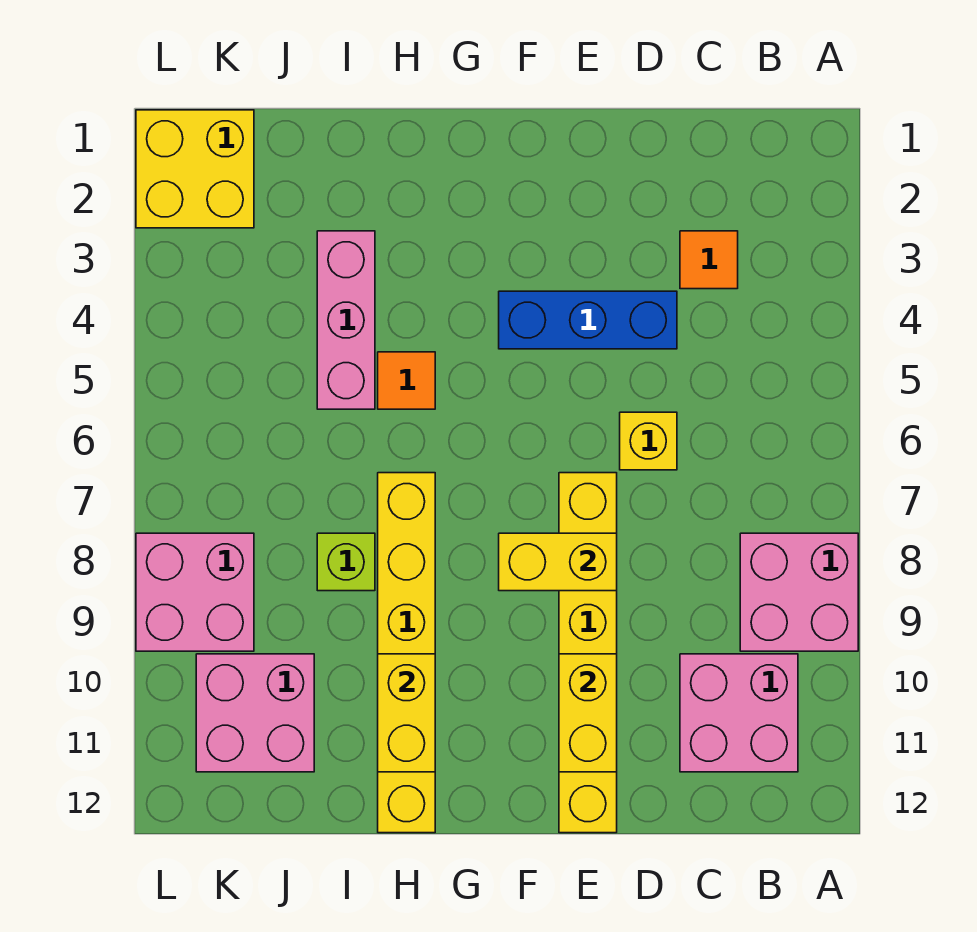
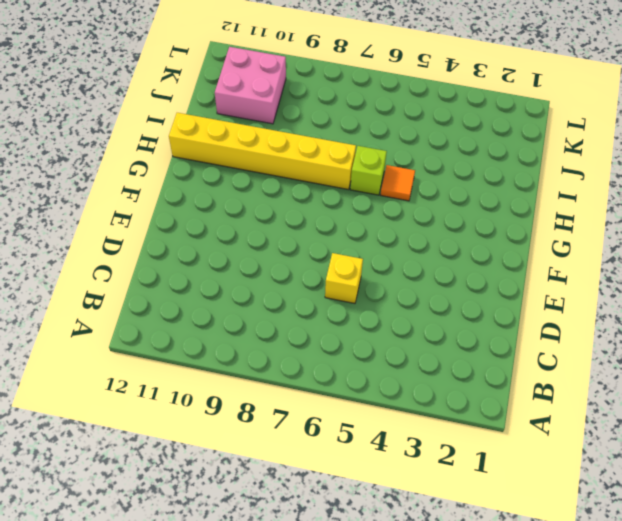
lime brick H6 level 1 -> lime brick I8 level 1
none -> pink brick A8:B9 level 1
none -> pink brick B10:C11 level 1
none -> orange tile C3 level 1

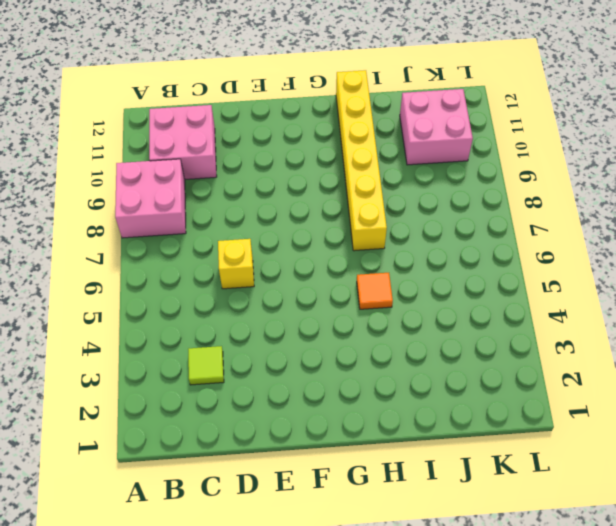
lime tile C3 level 1 -> orange tile C3 level 1
none -> blue brick D4:F4 level 1
none -> yellow brick E7:E12 level 1
none -> pink brick I3:I5 level 1

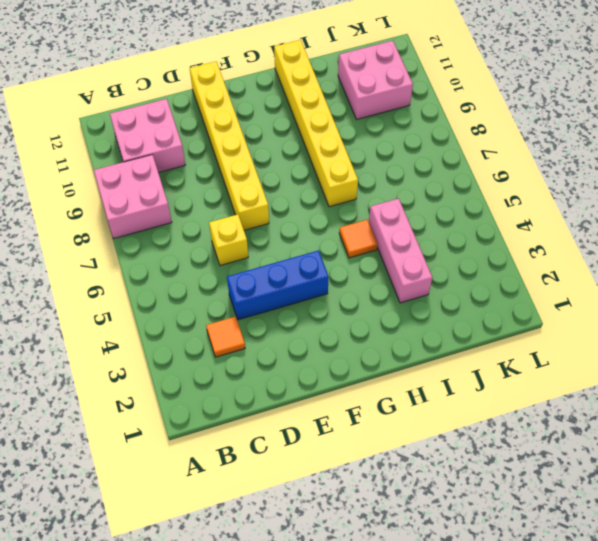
none -> lime brick I8 level 1
none -> yellow brick K1:L2 level 1
none -> pink brick K8:L9 level 1

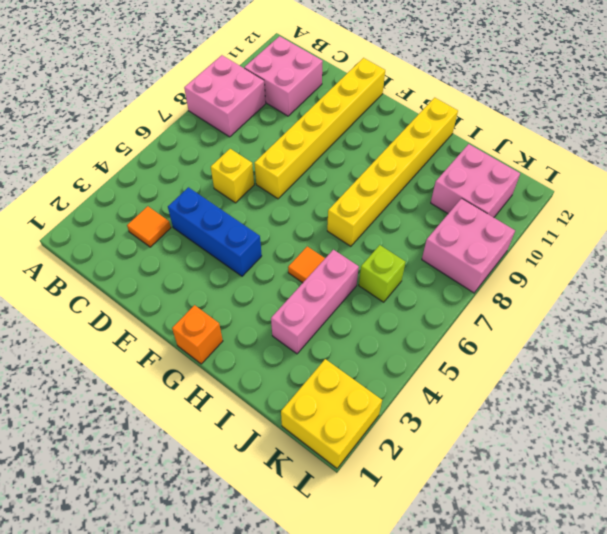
orange brick G1 level 1 -> none
lime brick J6 level 1 -> lime brick I8 level 1
none -> yellow brick E8:F8 level 2
none -> yellow brick E10:E11 level 2
none -> yellow brick H10:H11 level 2

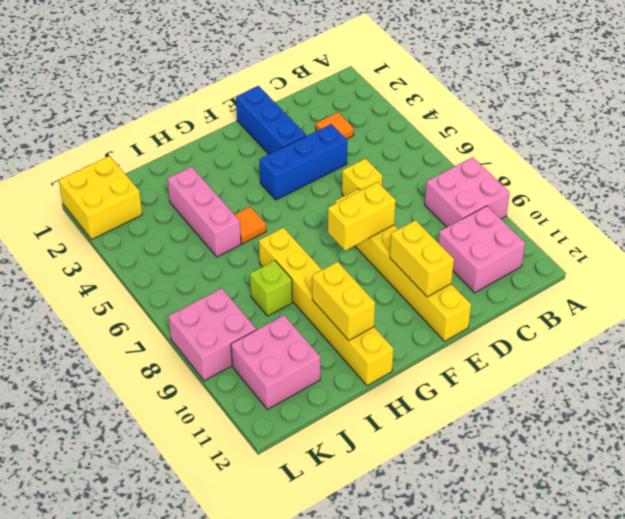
blue brick E1:E3 level 1 -> none

